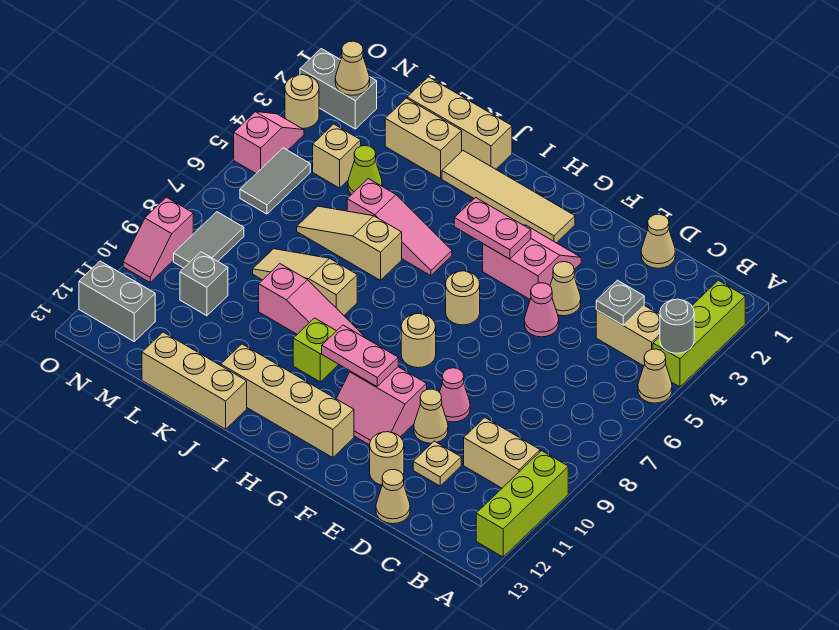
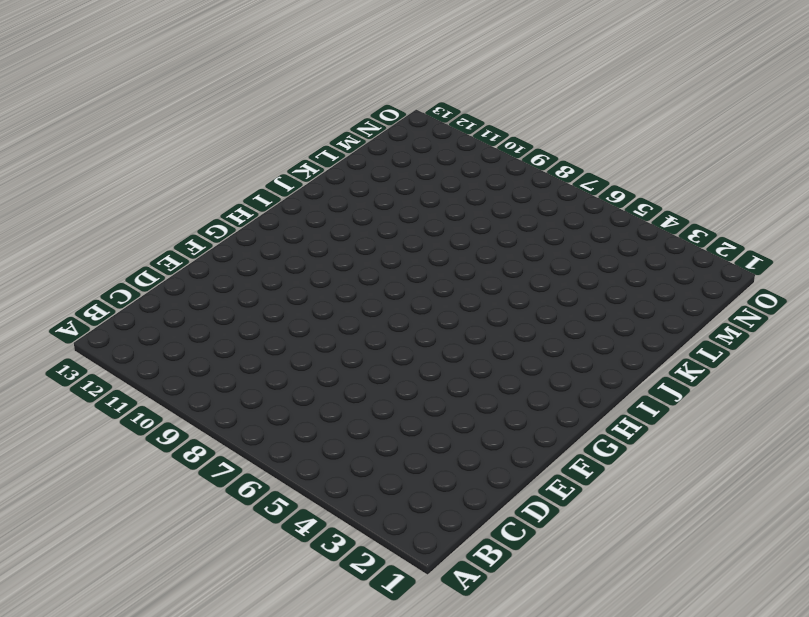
none -> lime brick A2:A4 level 1
none -> tan cone A5 level 1
none -> lime brick A10:A12 level 1
none -> tan brick B4:C4 level 1

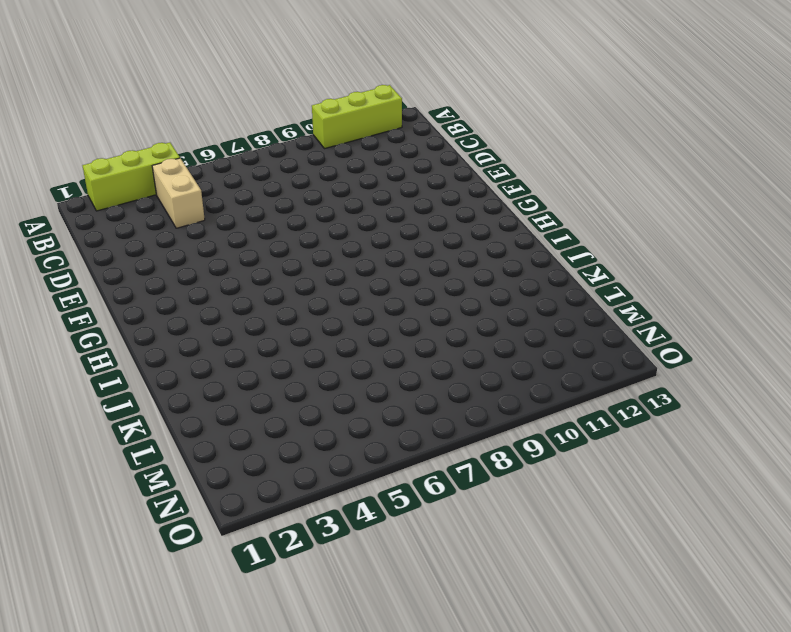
none -> tan cone A5 level 1
none -> tan brick B10:C10 level 1
none -> tan cone D1 level 1
none -> tan plate D11 level 1

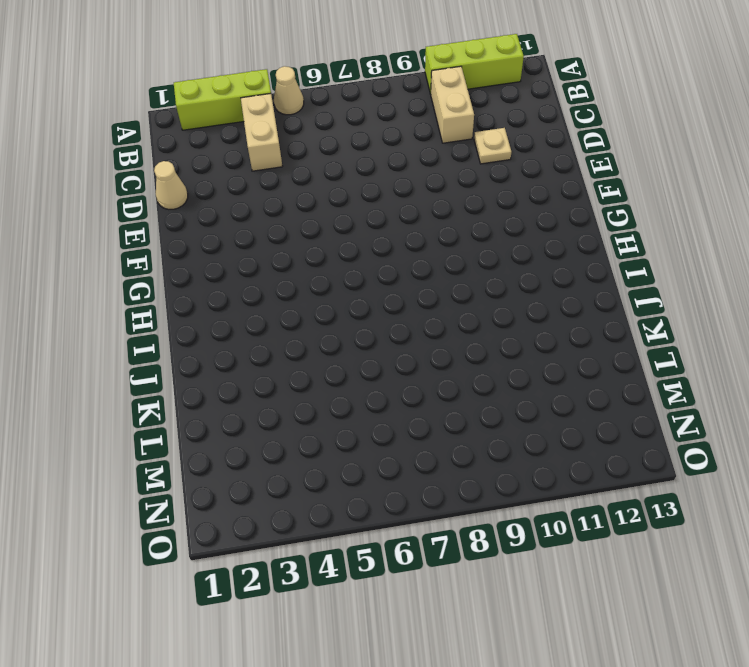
none -> tan cone D13 level 1
none -> tan cone E4 level 1
none -> pink cone E5 level 1
none -> pink cone E9 level 1

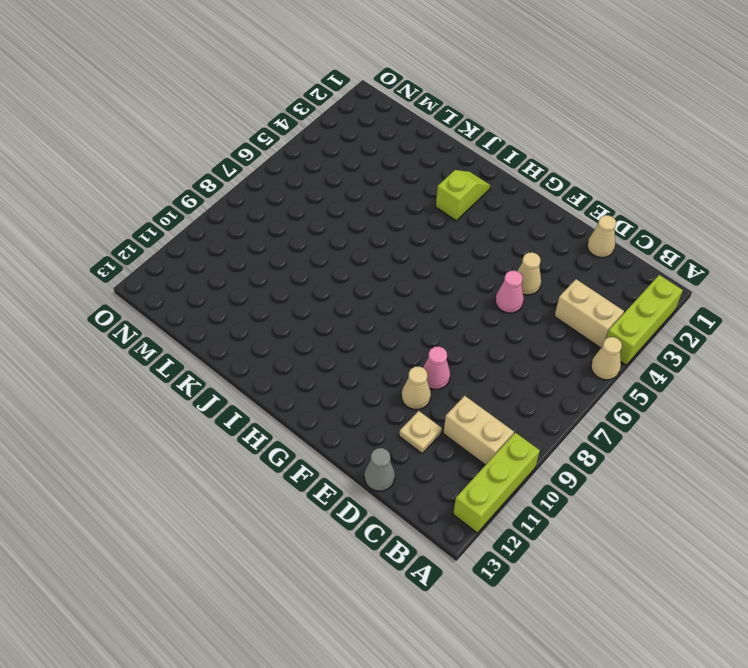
grey cone D13 level 1 -> tan cone D13 level 1
lime slope I2:I3 level 1 top 3 -> tan tile G2:J2 level 1
none -> tan round brick E12 level 1
none -> pink slope F3:G4 level 1 top 4
none -> pink slope F10:G11 level 1 top 10
none -> tan round brick G6 level 1

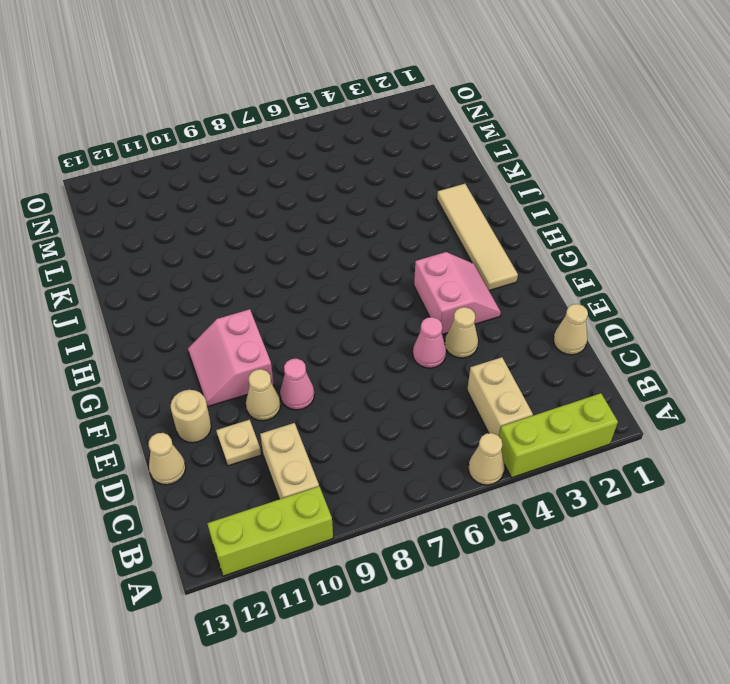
none -> tan round brick G6 level 1
none -> tan round brick G8 level 1
none -> tan brick G12:J12 level 1
none -> pink slope I5:K5 level 1 top K

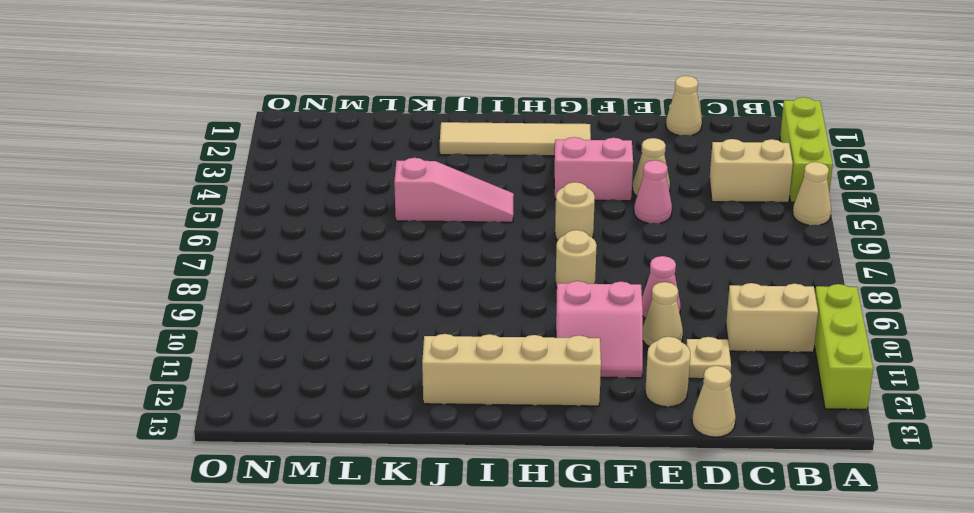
none -> pink slope I9:K9 level 1 top K
none -> lime brick I10 level 1
none -> tan brick J1:L1 level 1
none -> tan slope J6:L6 level 1 top J

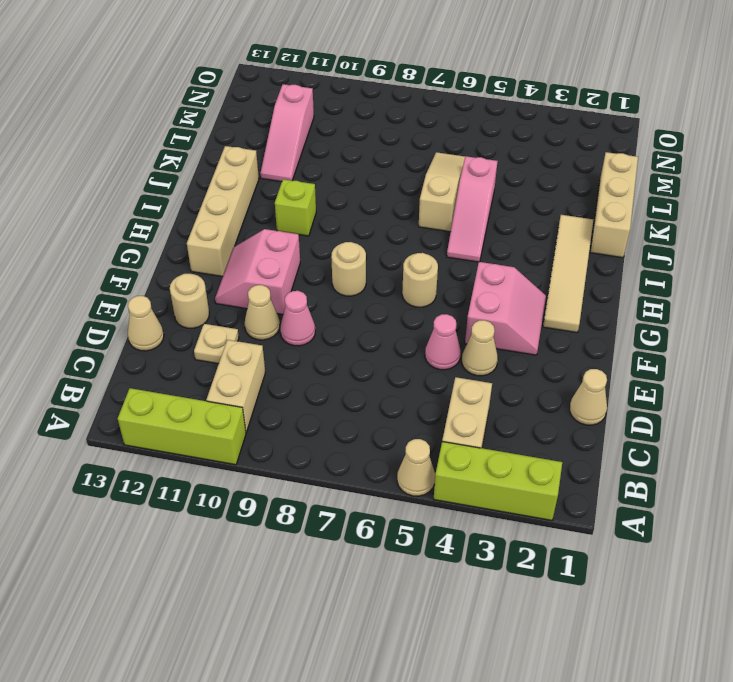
pink slope K11:M11 level 1 top M -> pink slope I9:K9 level 1 top K
none -> tan slope J8:L8 level 1 top J
none -> tan brick J13:L13 level 1
none -> tan brick K2:L2 level 1
none -> lime cone L4 level 1

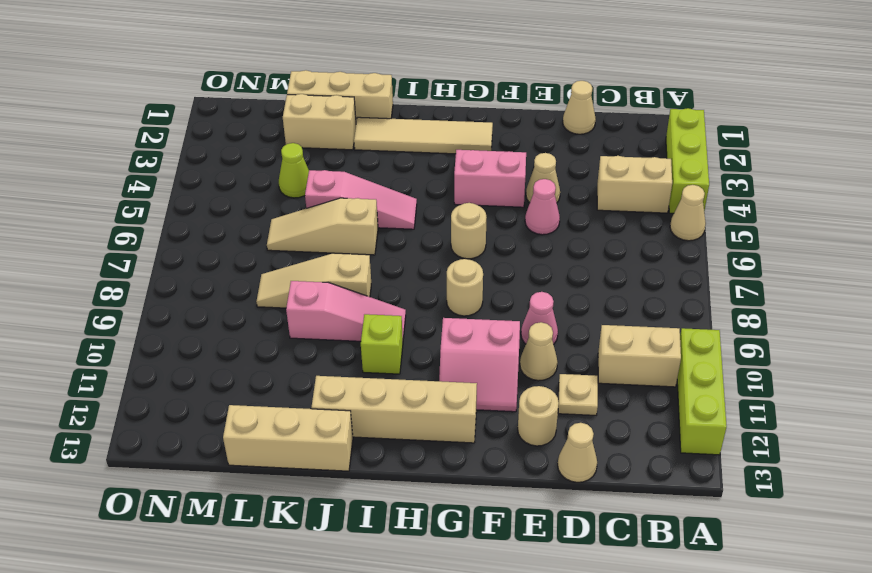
none -> tan brick M4 level 1
none -> grey brick M10 level 1
none -> grey brick N2:O2 level 1
none -> grey tile N5:N6 level 1

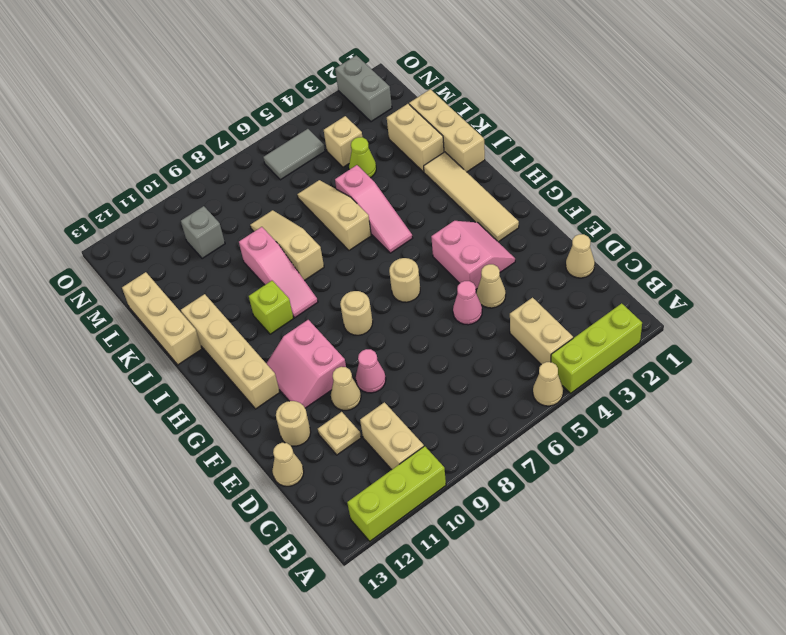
none -> grey tile N8:N9 level 1
none -> grey brick N12:O12 level 1
none -> tan round brick O3 level 1
none -> pink slope O4:O5 level 1 top 5

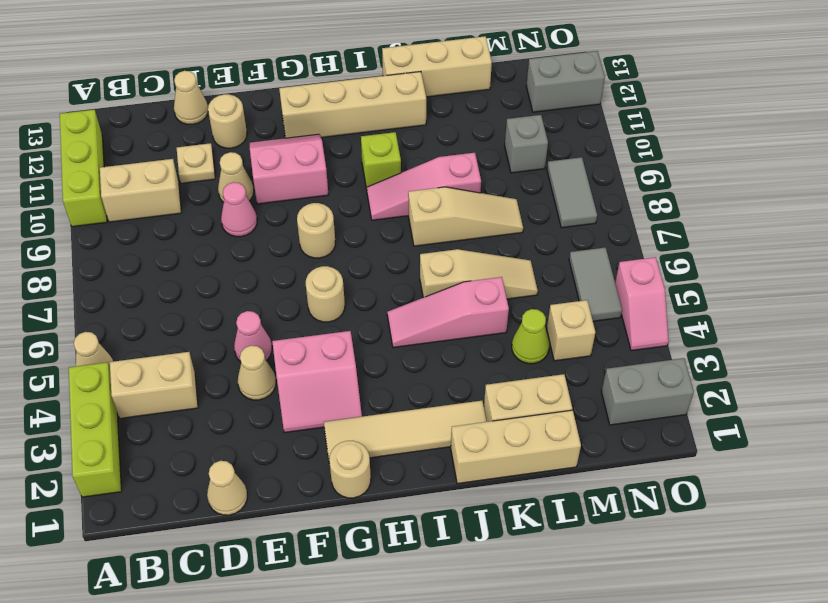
tan round brick G1 level 1 -> tan round brick O3 level 1
none -> pink slope O9:O10 level 1 top 9
none -> grey round brick A4 level 2
none -> grey plate C4 level 2
none -> pink plate G4:H4 level 2

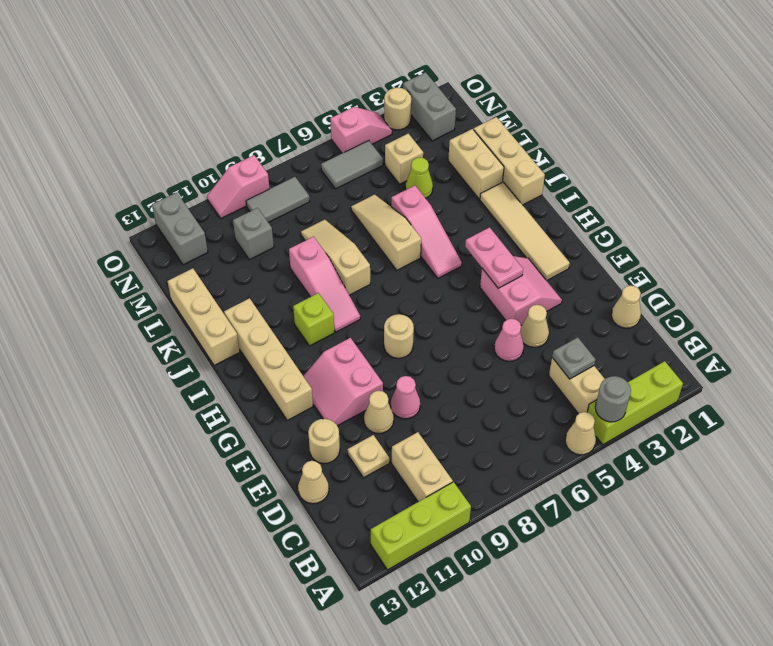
none -> tan round brick G6 level 1
none -> pink plate G10:H10 level 2
none -> tan cone N2 level 2

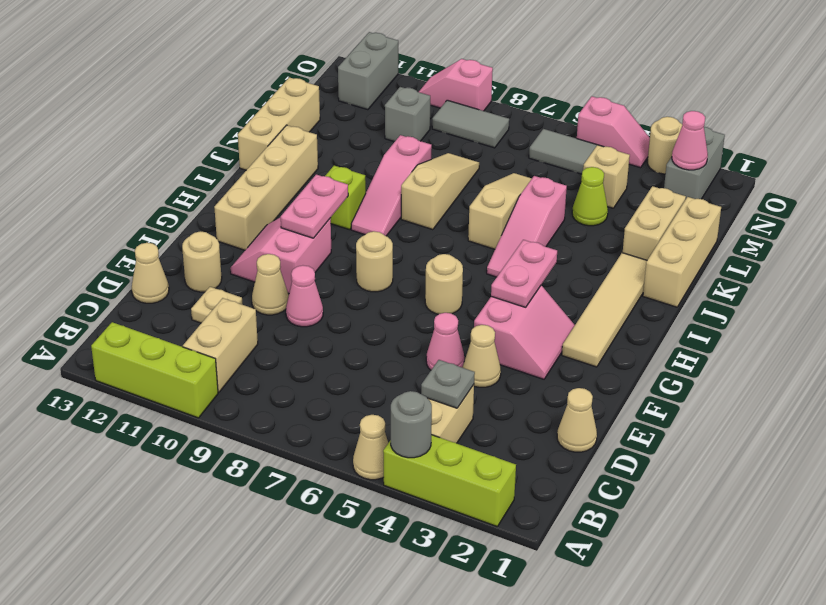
pink cone N2 level 2 -> tan cone N2 level 2

